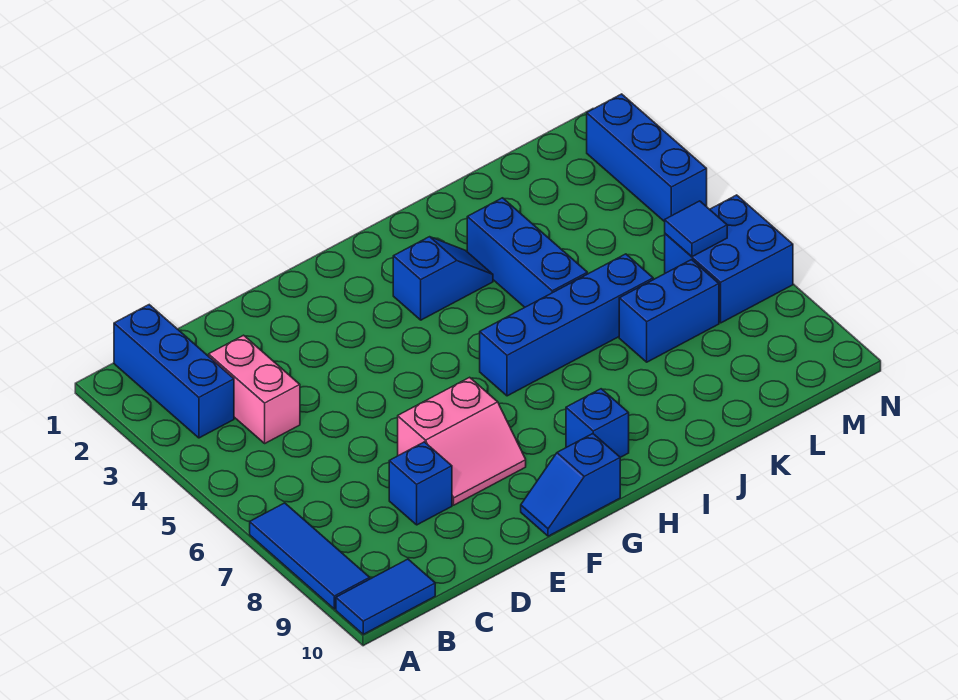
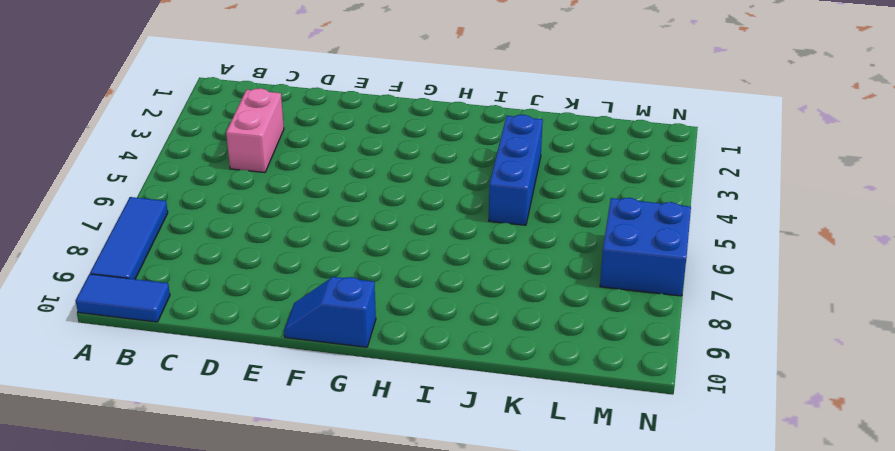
none -> blue brick B1:B3 level 1
none -> blue brick D8 level 1
none -> pink slope E7:F8 level 1 top 7

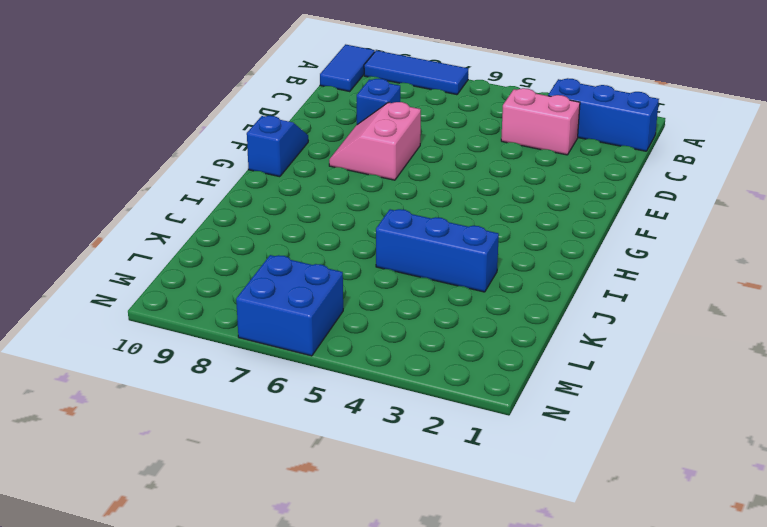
none -> blue slope H3:I3 level 1 top H
none -> blue brick H6:K6 level 1
none -> blue brick H9 level 1

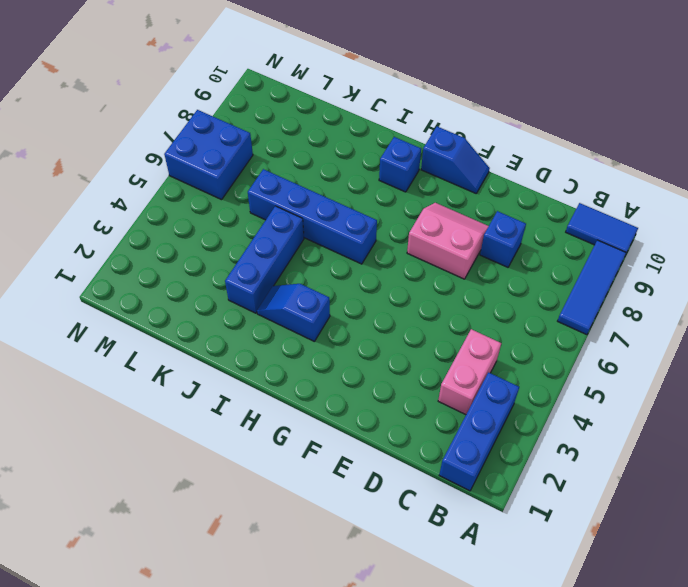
none -> blue brick K7:L7 level 1
none -> blue brick N2:N4 level 1
none -> blue tile M6 level 2

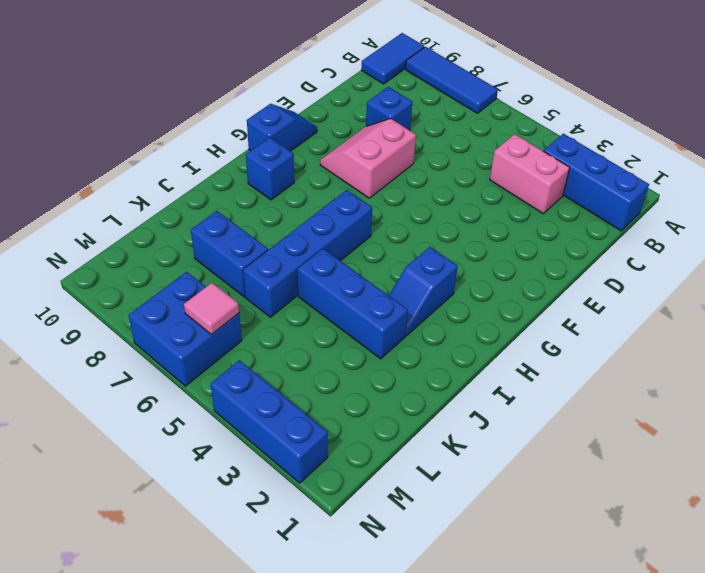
blue brick K7:K8 level 1 -> blue brick K7:L7 level 1
pink tile M6 level 2 -> blue tile M6 level 2

